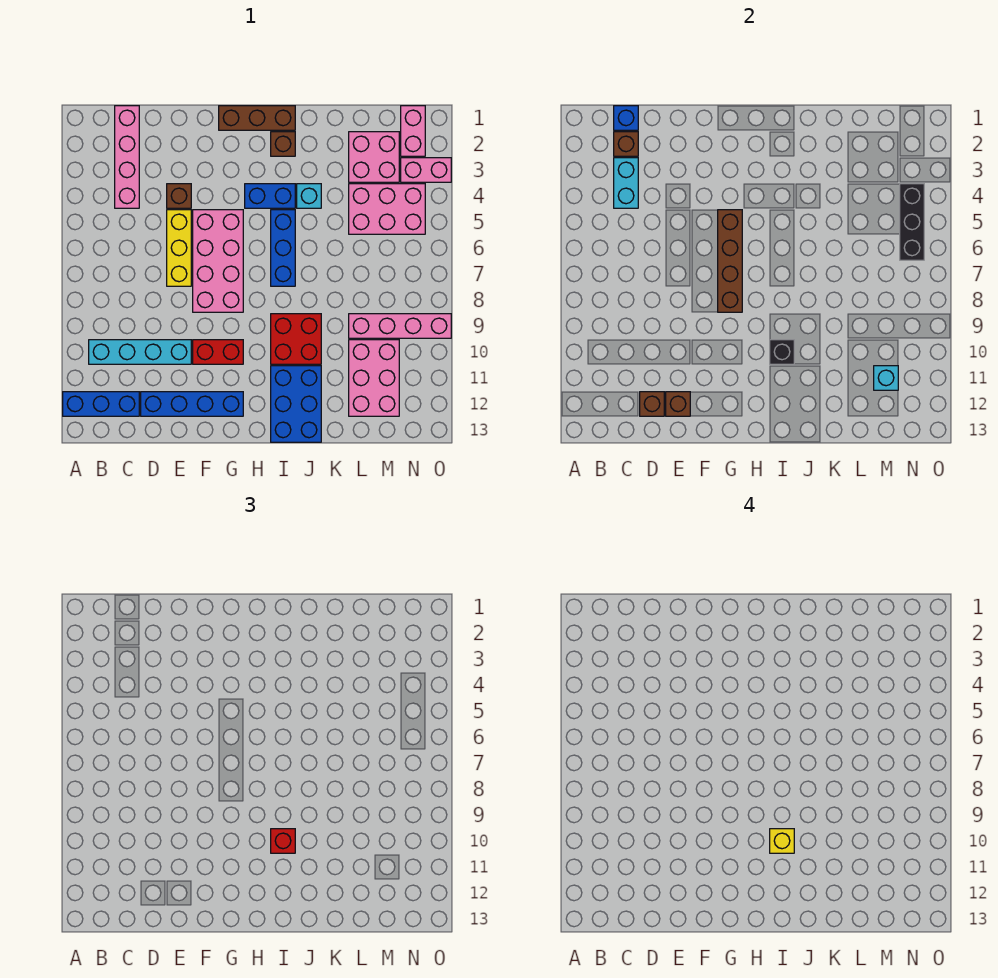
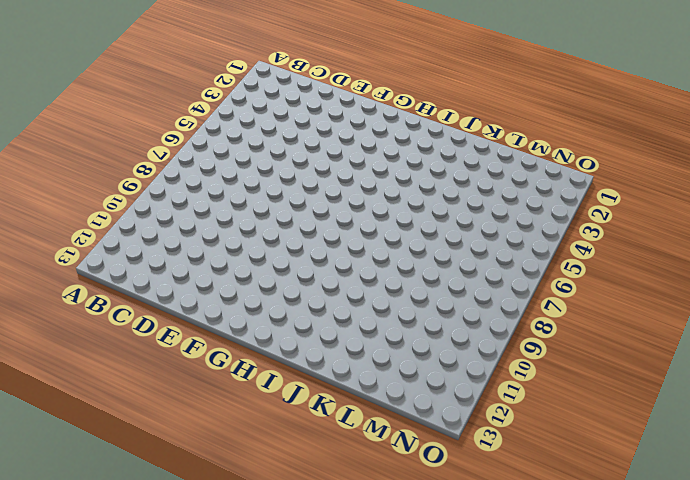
none -> blue brick A12:C12 level 1
none -> cyan brick B10:E10 level 1
none -> pink brick C1:C4 level 1
none -> blue brick D12:G12 level 1

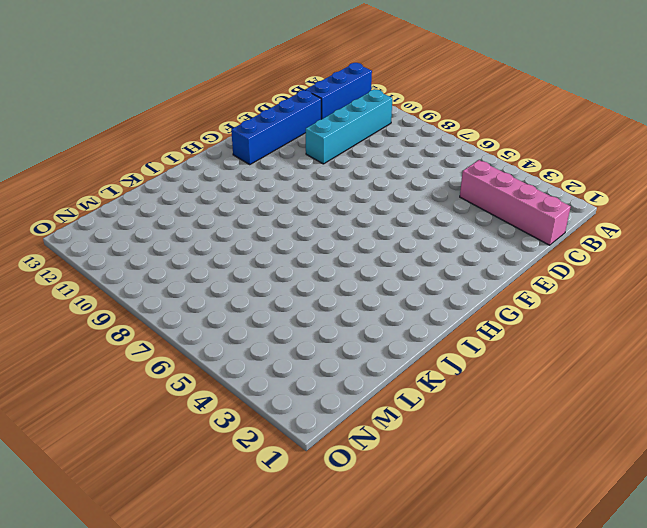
none -> brown brick E4 level 1
none -> yellow brick E5:E7 level 1
none -> pink brick F5:G8 level 1
none -> red brick F10:G10 level 1

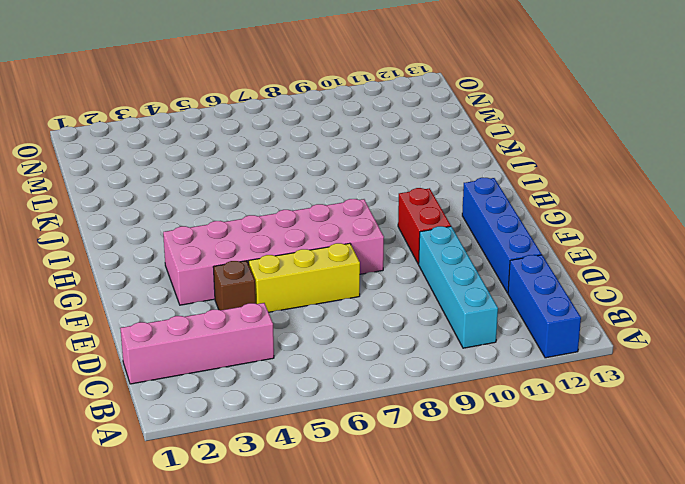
pink brick F3:G8 level 1 -> pink brick F5:G8 level 1
none -> brown brick G1:I1 level 1
none -> blue brick H4:I4 level 1
none -> brown brick I2 level 1
none -> blue brick I5:I7 level 1

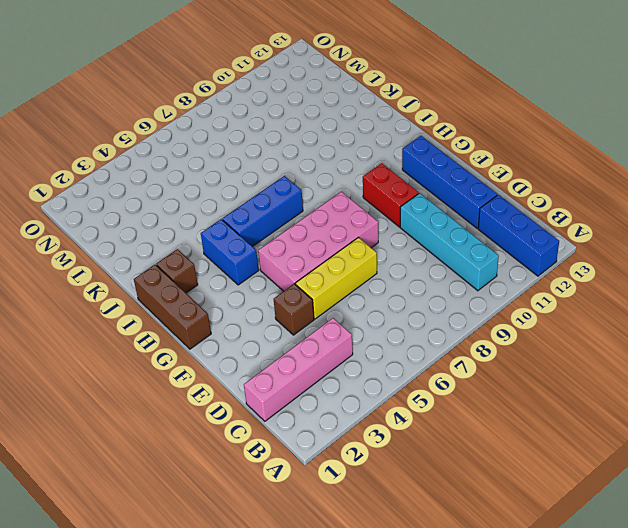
none -> red brick I9:J10 level 1
none -> blue brick I11:J13 level 1
none -> cyan brick J4 level 1
none -> pink brick L2:M3 level 1

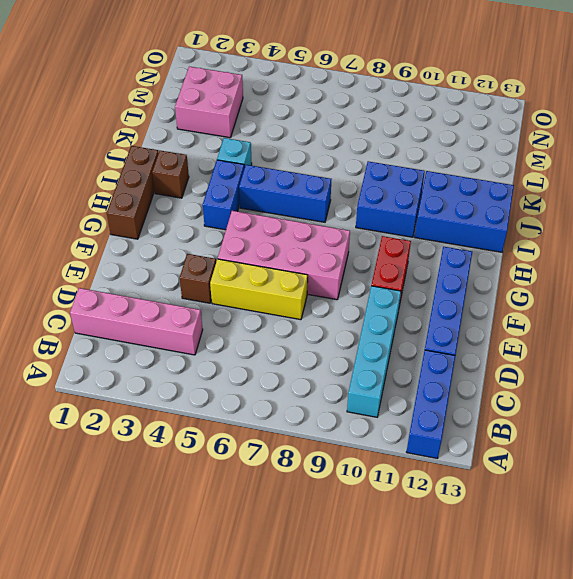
blue brick I9:J10 level 1 -> red brick I9:J10 level 1
none -> pink brick L4:N5 level 1
none -> pink brick L9:O9 level 1
none -> pink brick L10:M12 level 1
none -> pink brick N1:N2 level 1

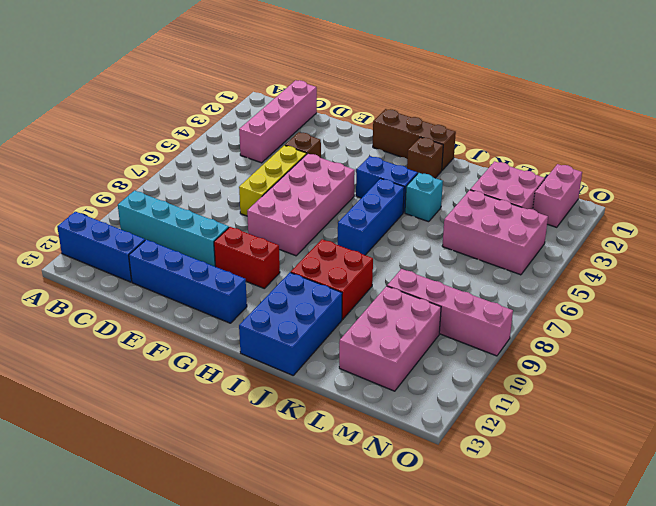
none -> pink brick N3:O3 level 1
none -> blue brick C1 level 2
none -> brown brick C2 level 2
none -> cyan brick C3:C4 level 2

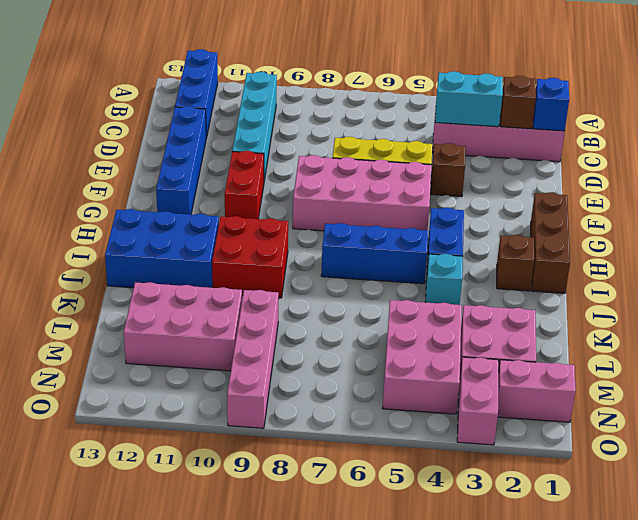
none -> brown brick D12 level 2
none -> brown brick E12 level 2
none -> brown brick G5:G8 level 2
none -> black brick I10 level 2

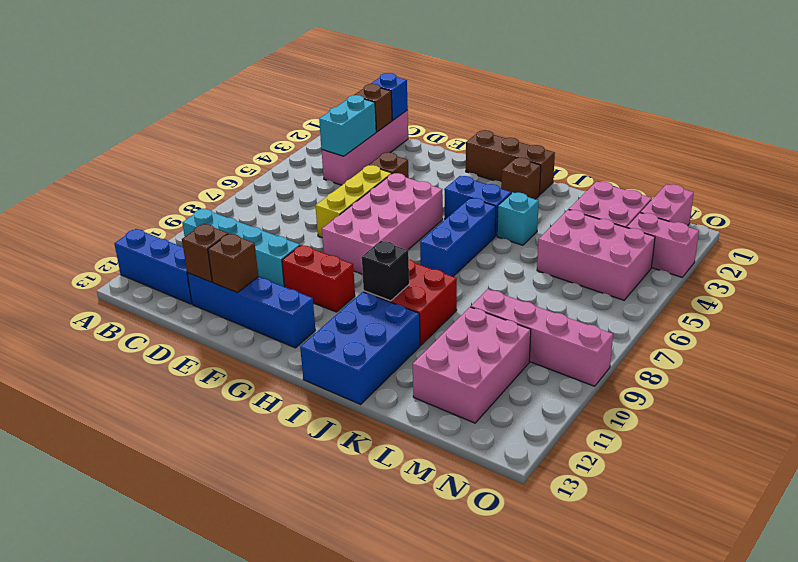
none -> brown brick G5:G8 level 2
none -> cyan brick M11 level 2
none -> black brick N4:N6 level 2
none -> red brick I10 level 3

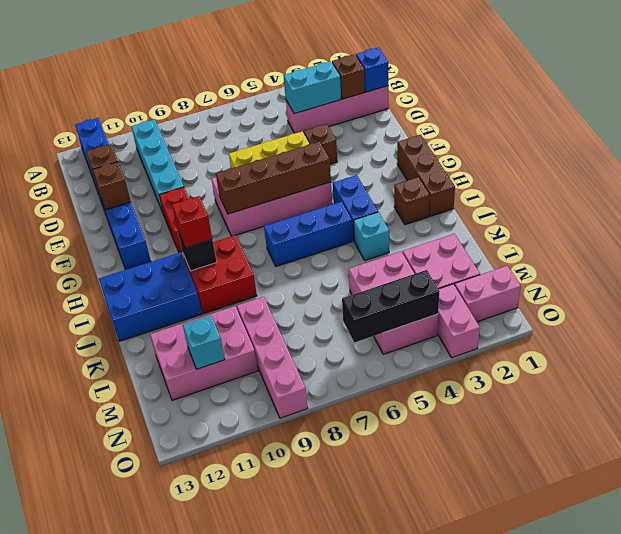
none -> yellow brick I10 level 4

